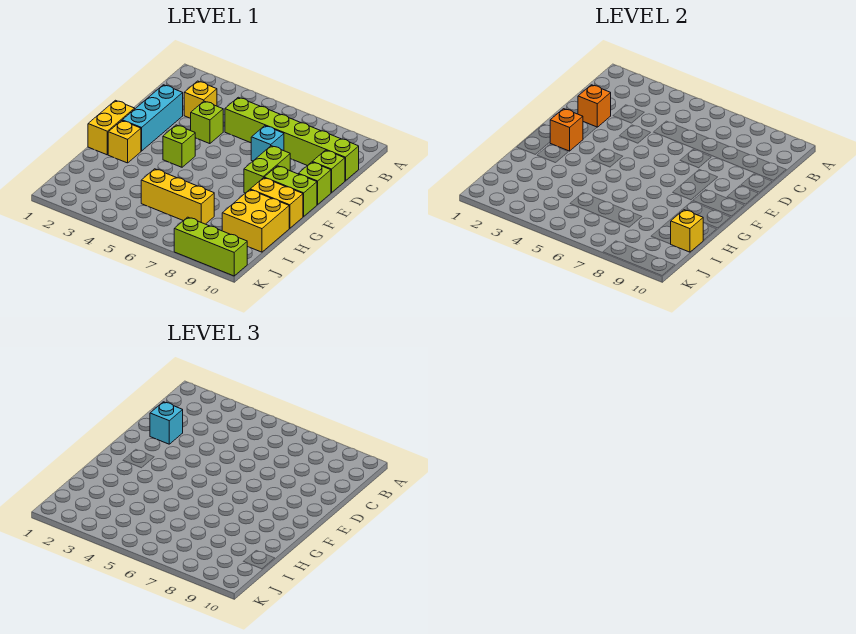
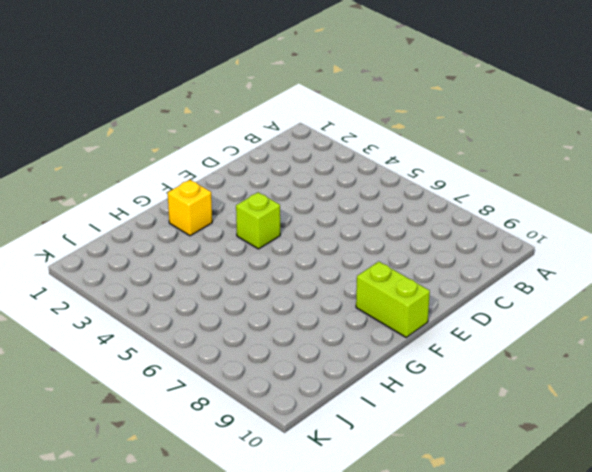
none -> yellow brick C3 level 1
none -> lime brick C5:C10 level 1
none -> cyan brick D2:F2 level 1

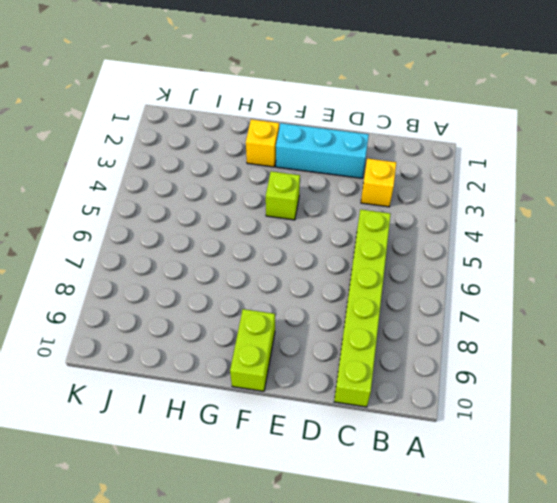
none -> lime brick D4 level 1
none -> cyan brick D7 level 1
none -> lime brick D10 level 1

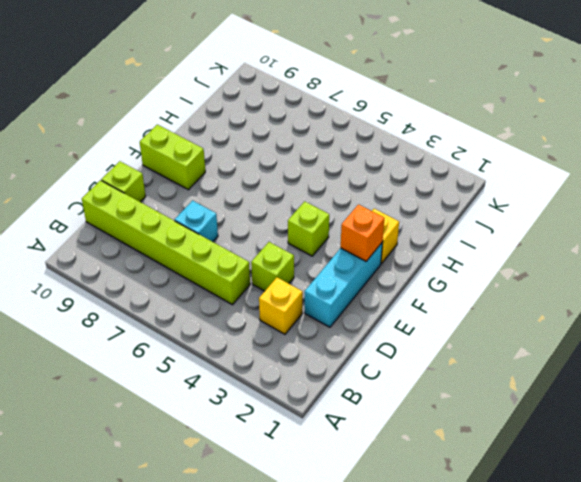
none -> lime brick E8:F8 level 1
none -> lime brick E10 level 1
none -> yellow brick F1:G1 level 1

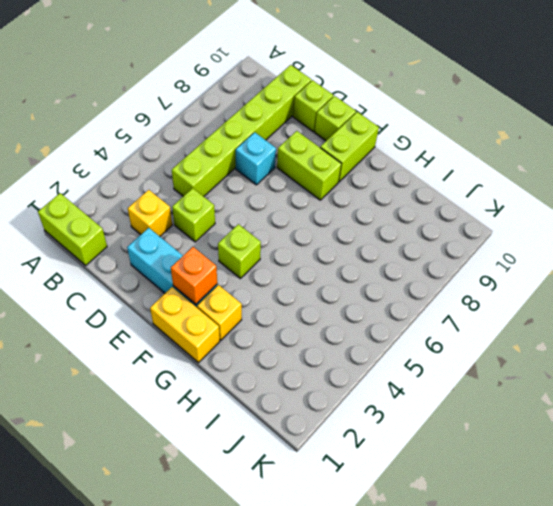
lime brick A1:B1 level 1 -> none
none -> yellow brick G9:G10 level 1
none -> yellow brick H9:I10 level 1
none -> yellow brick I5:I7 level 1

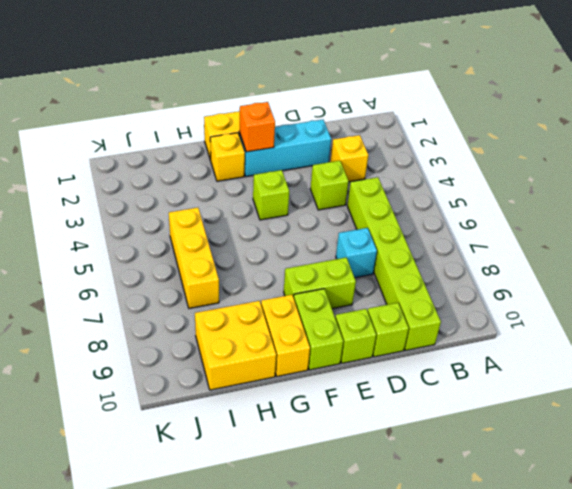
none -> lime brick K8:K10 level 1
none -> orange brick D2 level 2
none -> yellow brick I10 level 2

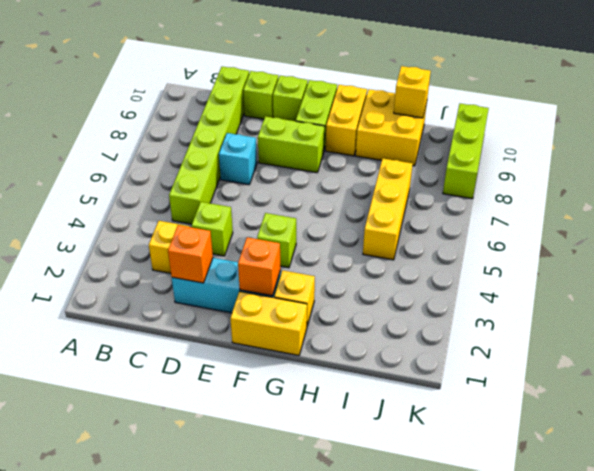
none -> cyan brick D2 level 3

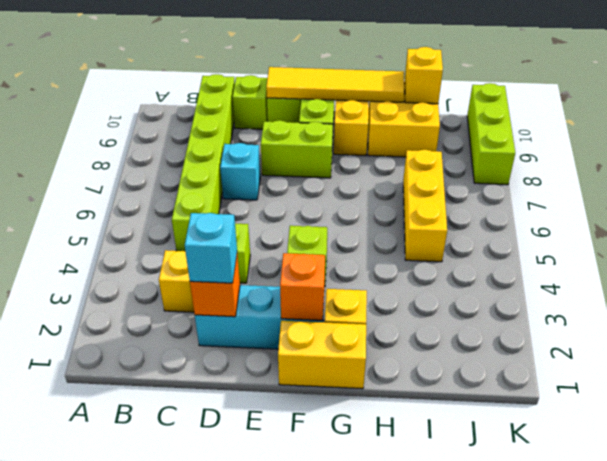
yellow tile E10:H10 level 2 -> none

